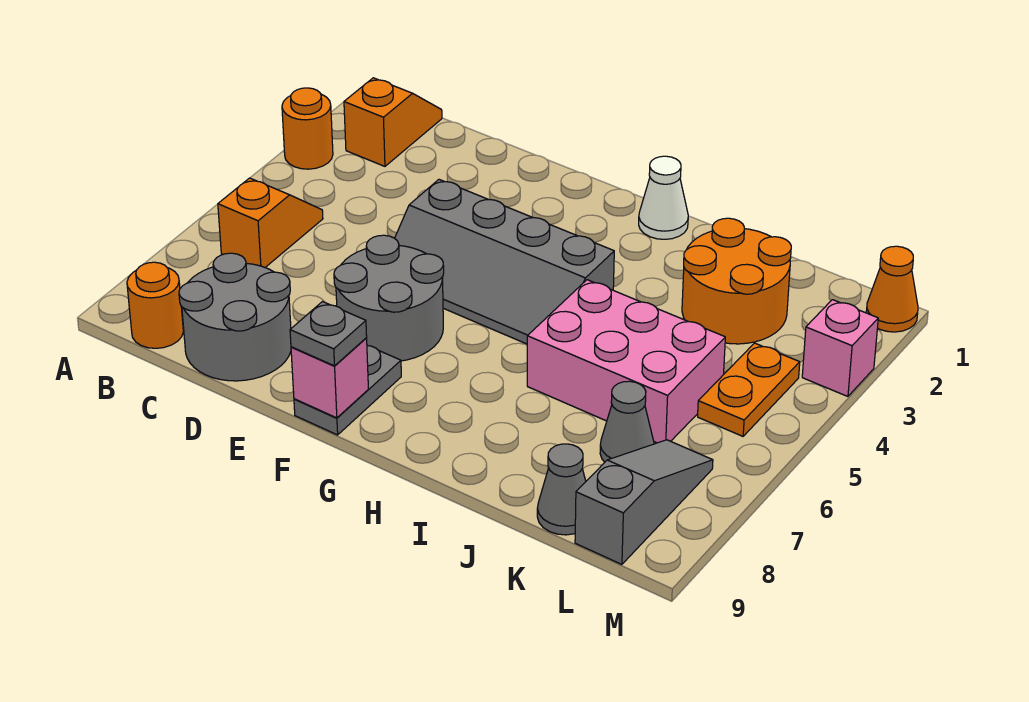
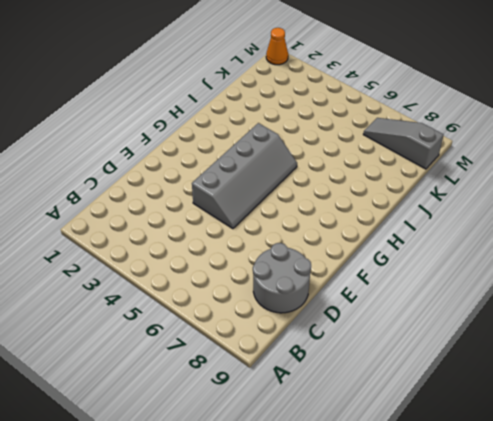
none -> orange round brick A3 level 1
none -> orange slope B1:B2 level 1 top 2
none -> orange slope B5:B6 level 1 top 6

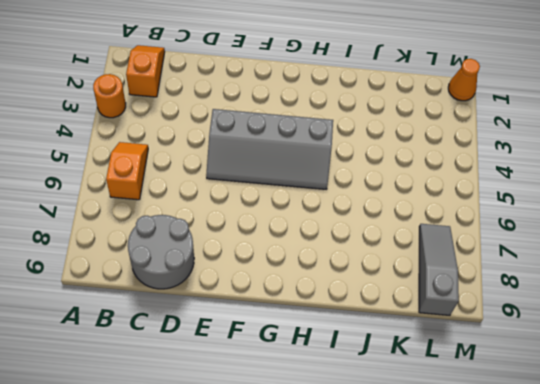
none -> orange round brick B9 level 1
none -> grey round brick E6:F7 level 1
none -> grey plate F8:F9 level 1

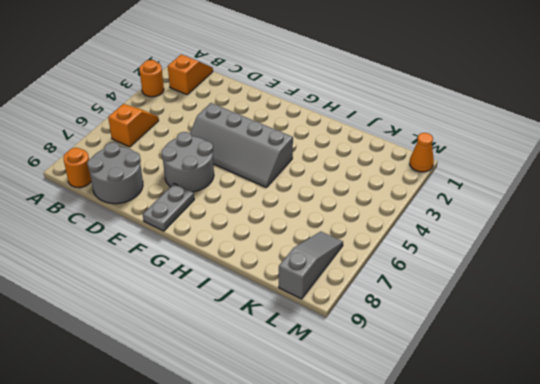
none -> white cone H1 level 1
none -> pink brick I5:K6 level 1
none -> orange round brick J2:K3 level 1

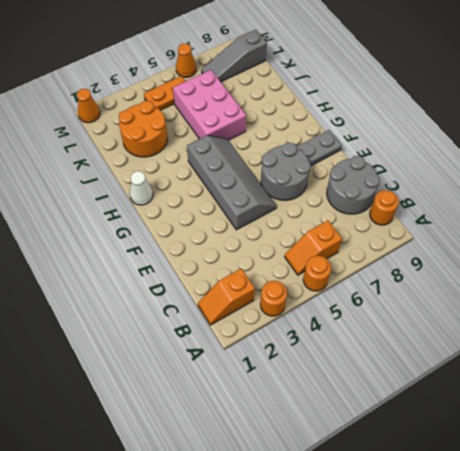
orange round brick A5 level 1 -> none
orange cone M6 level 1 -> none
none -> grey cone K7 level 1
none -> grey cone K9 level 1
none -> pink brick M3 level 1

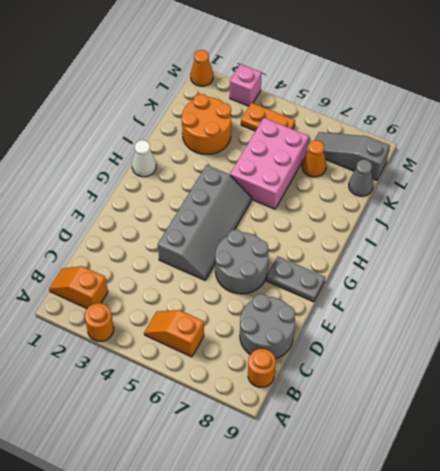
orange cone K7 level 1 -> grey cone K7 level 1
none -> pink brick F9 level 2
none -> grey plate F9 level 3

